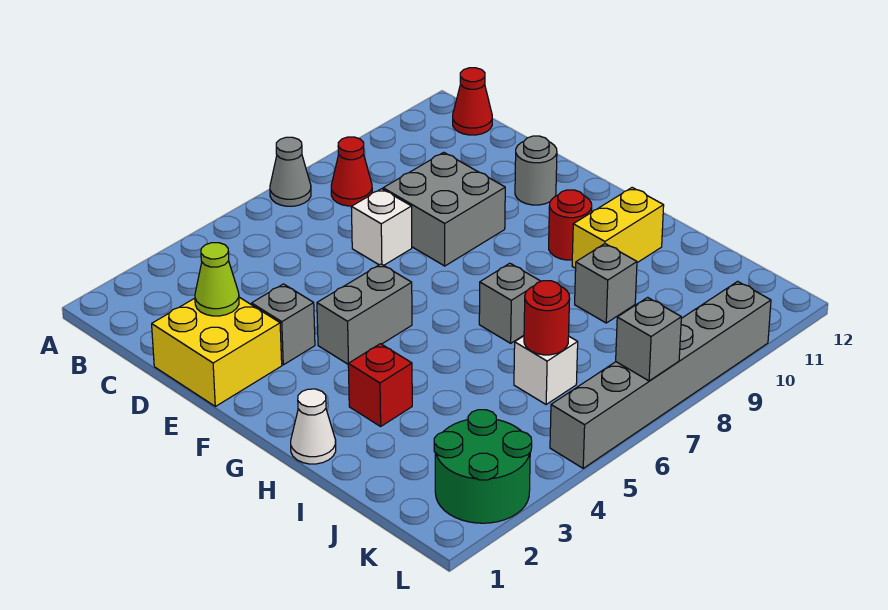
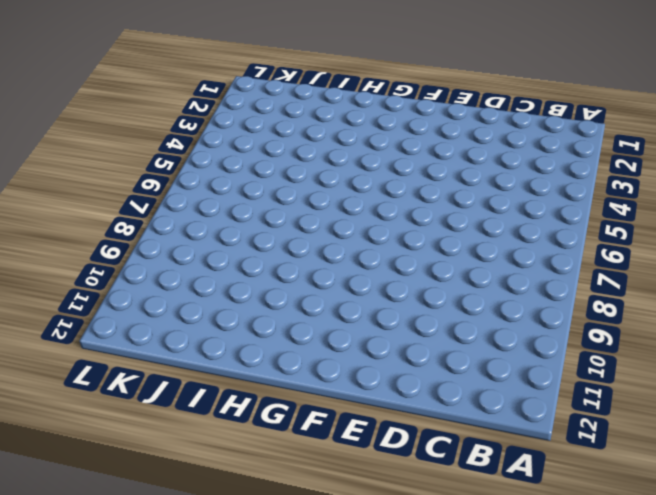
none -> grey cone A7 level 1
none -> red cone B8 level 1
none -> red cone B12 level 1

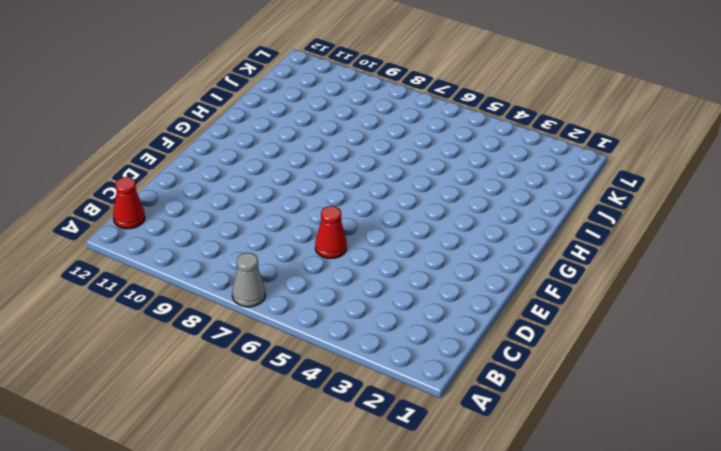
red cone D6 level 1 -> red cone B8 level 1
none -> yellow brick D1:E2 level 1
none -> white brick D7 level 1
none -> grey brick D8:E9 level 1

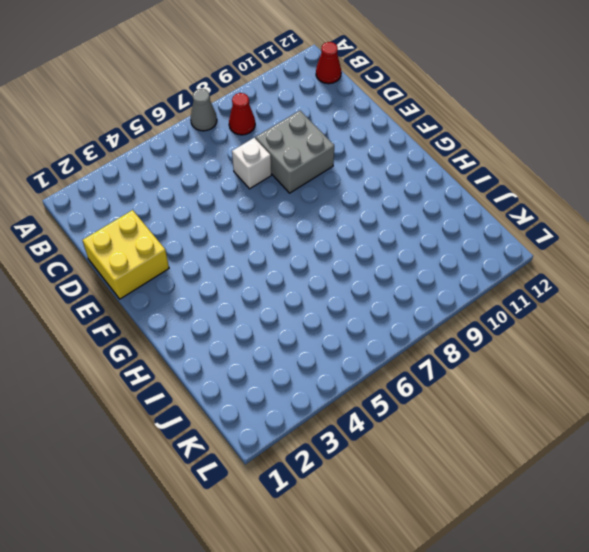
none -> grey brick E3 level 1
none -> grey round brick E11 level 1
none -> grey brick F4:F5 level 1

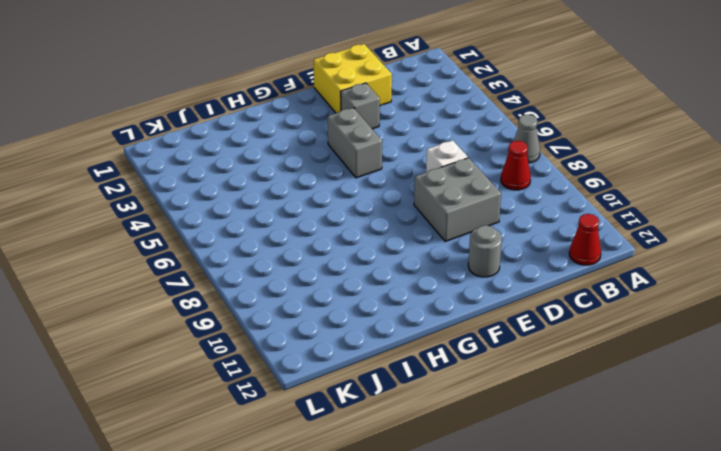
none -> red round brick G10 level 1
none -> white cone H1 level 1
none -> red brick H3 level 1

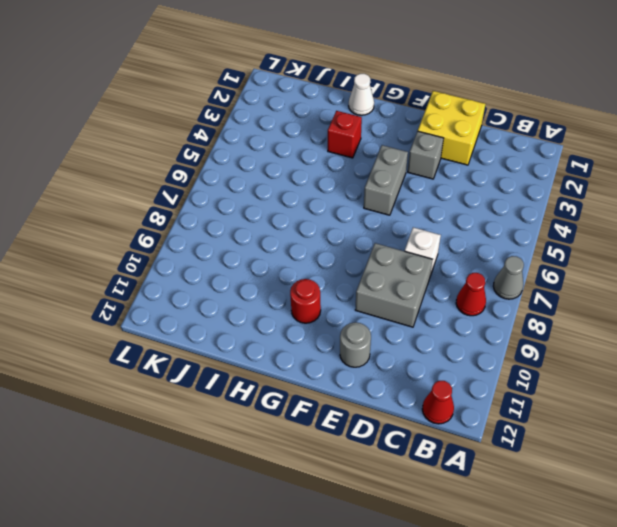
none -> grey brick H7 level 1
none -> yellow brick H10:H11 level 1
none -> grey brick I9 level 1

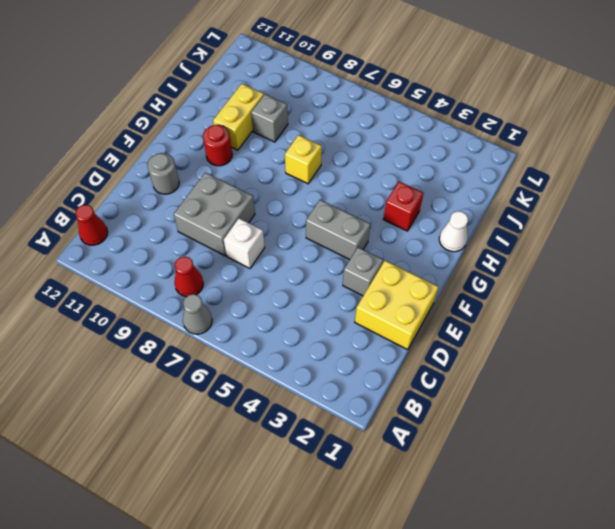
yellow brick H7 level 1 -> grey brick H7 level 1
yellow brick H10:I10 level 1 -> yellow brick H10:H11 level 1
none -> white brick J6 level 1
none -> green round brick K2:L3 level 1
none -> grey brick L5:L10 level 1

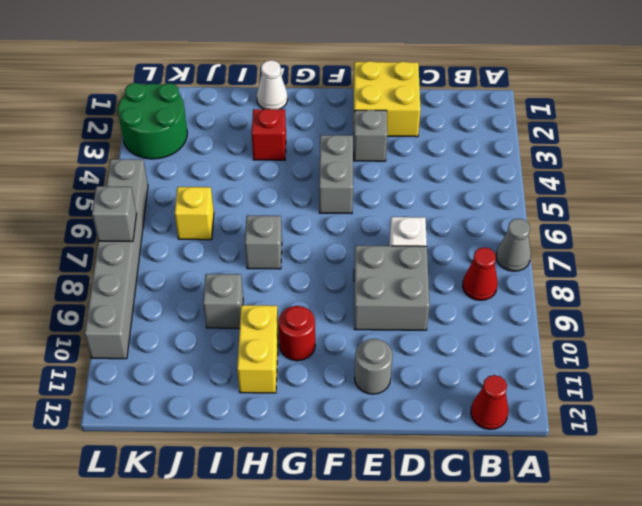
yellow brick J6 level 1 -> white brick J6 level 1
none -> lime cone D2 level 2
none -> red round brick J6 level 2

